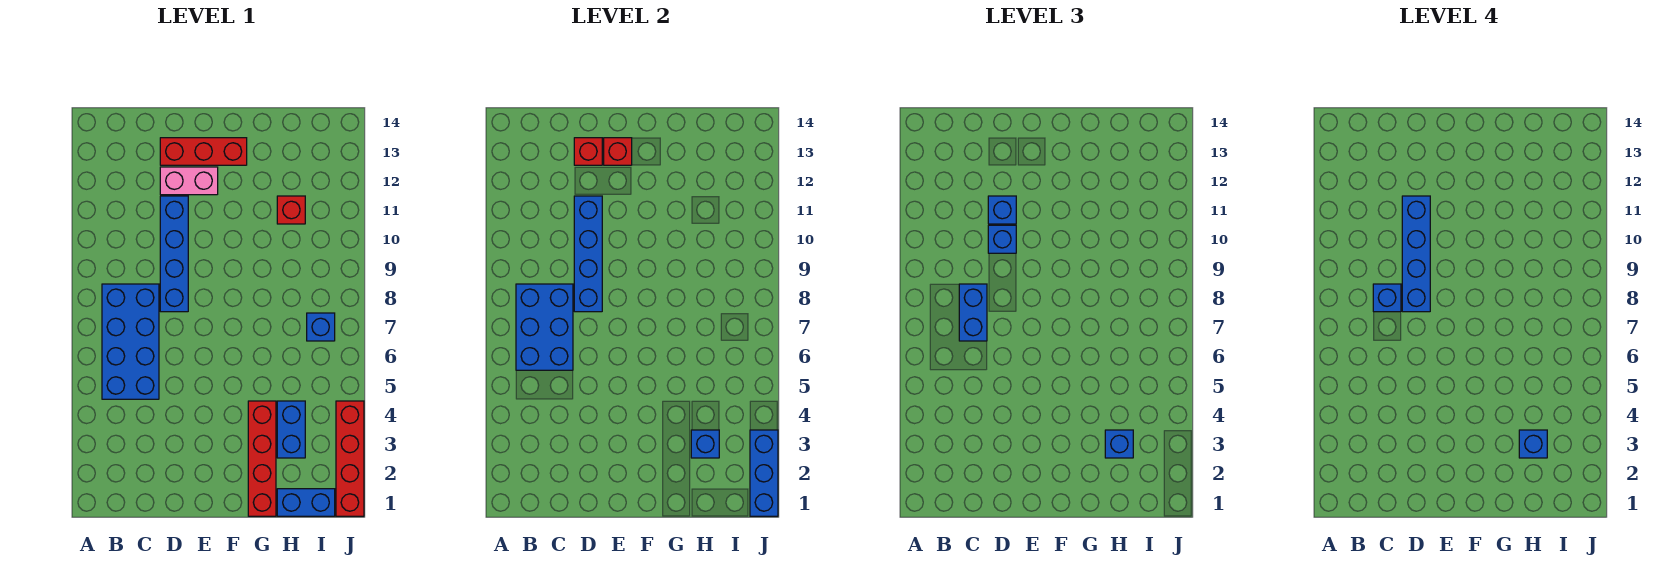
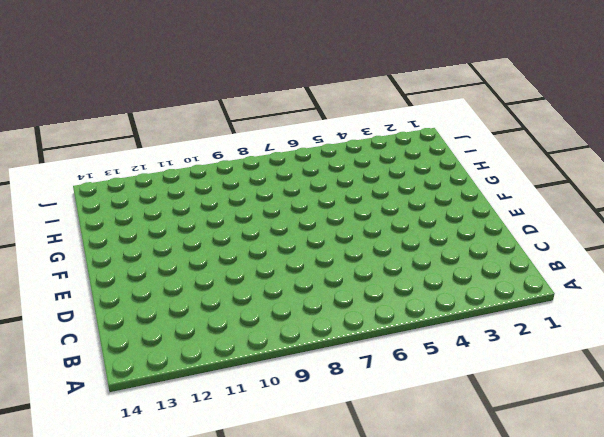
none -> blue brick B5:C8 level 1
none -> blue brick D8:D11 level 1
none -> pink brick D12:E12 level 1

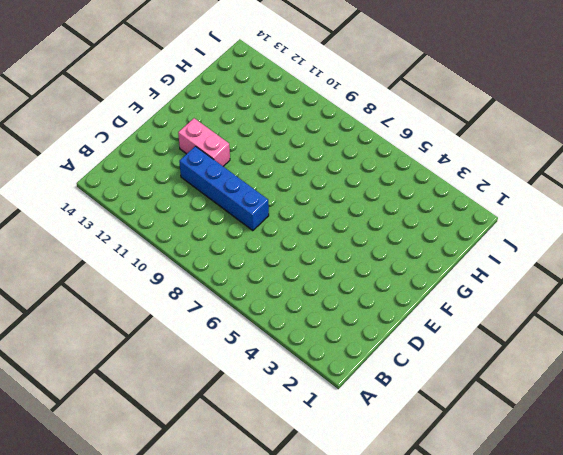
pink brick E11:E12 level 1 -> pink brick D12:E12 level 1
none -> blue brick B5:C8 level 1
none -> red brick D13:F13 level 1
none -> red brick G1:G4 level 1

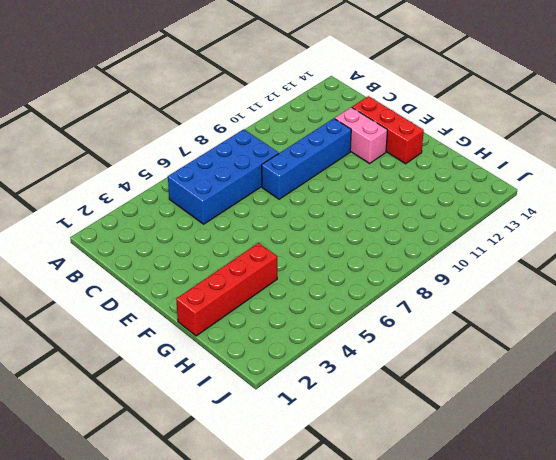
none -> blue brick H1:I1 level 1
none -> blue brick H3:H4 level 1
none -> red brick H11 level 1

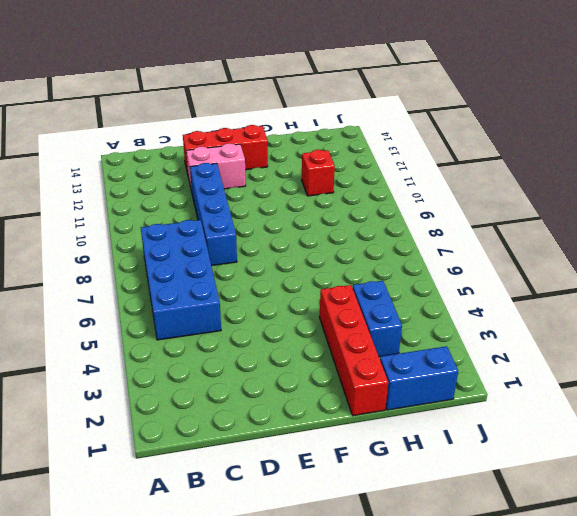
none -> blue brick I7 level 1
none -> red brick J1:J4 level 1
none -> blue brick B6:C8 level 2

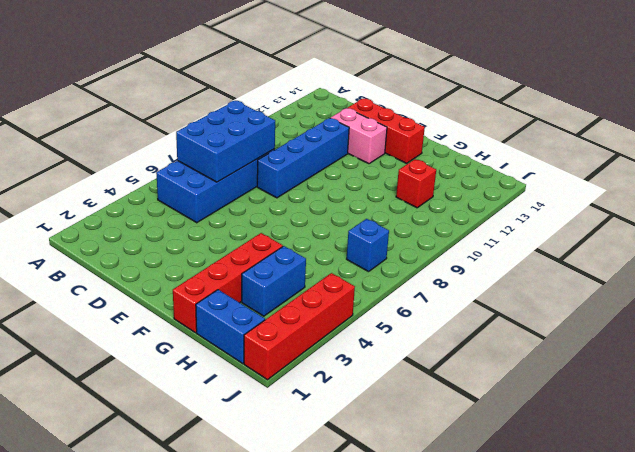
none -> blue brick D8:D11 level 2
none -> red brick D13 level 2
none -> red brick E13 level 2

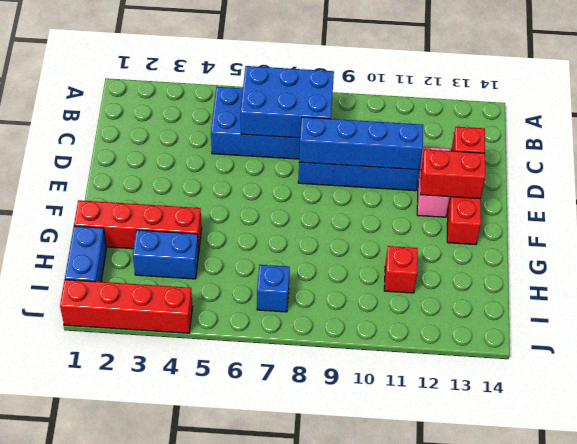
red brick E12:E13 level 2 -> red brick E13 level 2
none -> blue brick H3 level 2
none -> blue brick J1:J3 level 2
none -> blue brick C7:C8 level 3

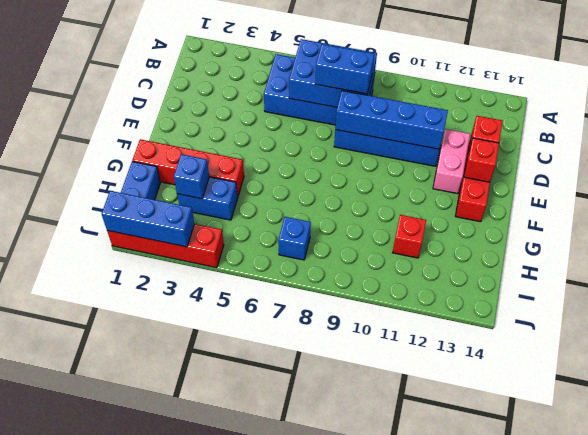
none -> blue brick D10 level 3
none -> blue brick D11 level 3
none -> blue brick H3 level 3

